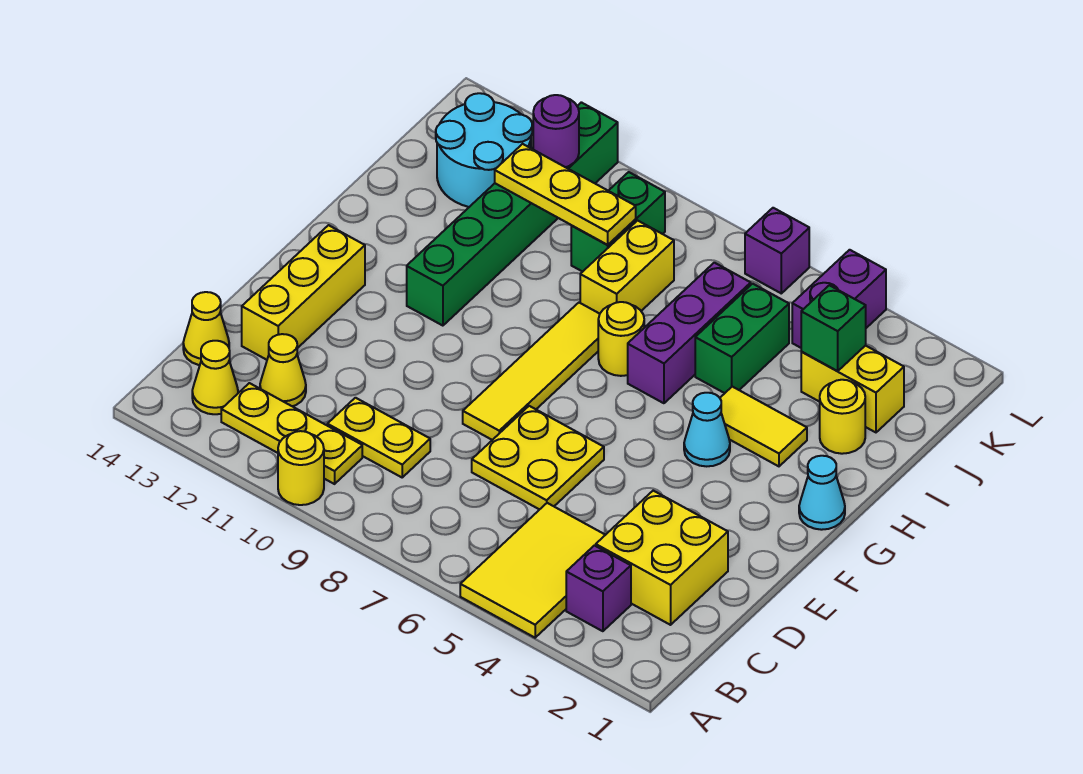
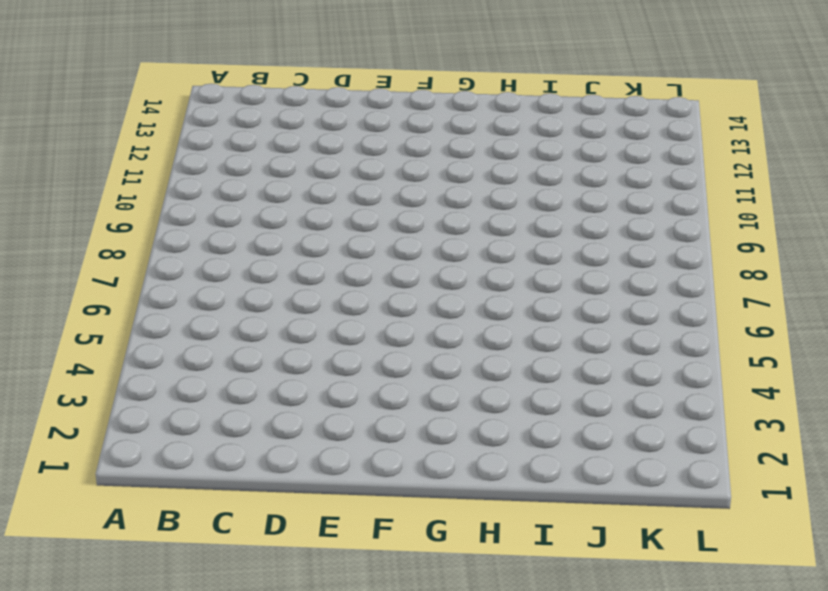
none -> yellow tile A4:C5 level 1
none -> yellow round brick A10 level 1
none -> purple brick B3 level 1

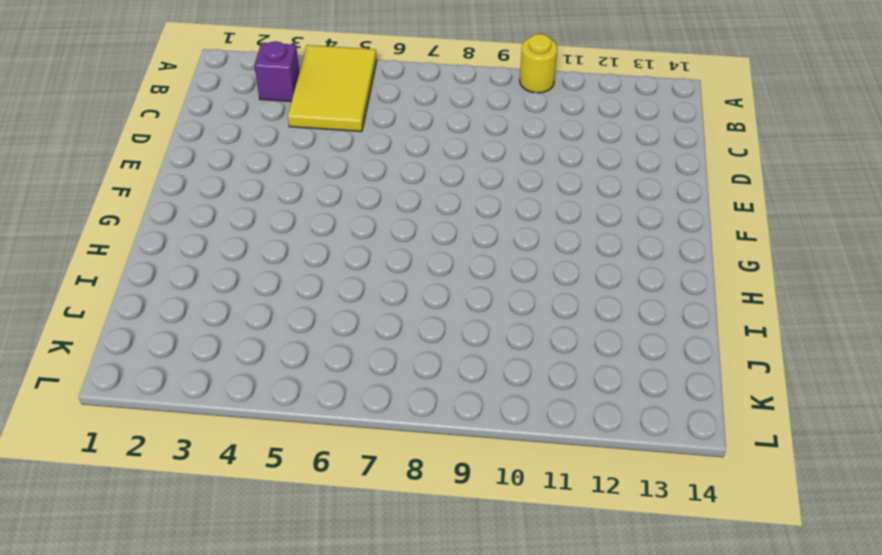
none -> yellow plate B10:B12 level 1
none -> yellow cone B13 level 1
none -> yellow brick C2:D3 level 1

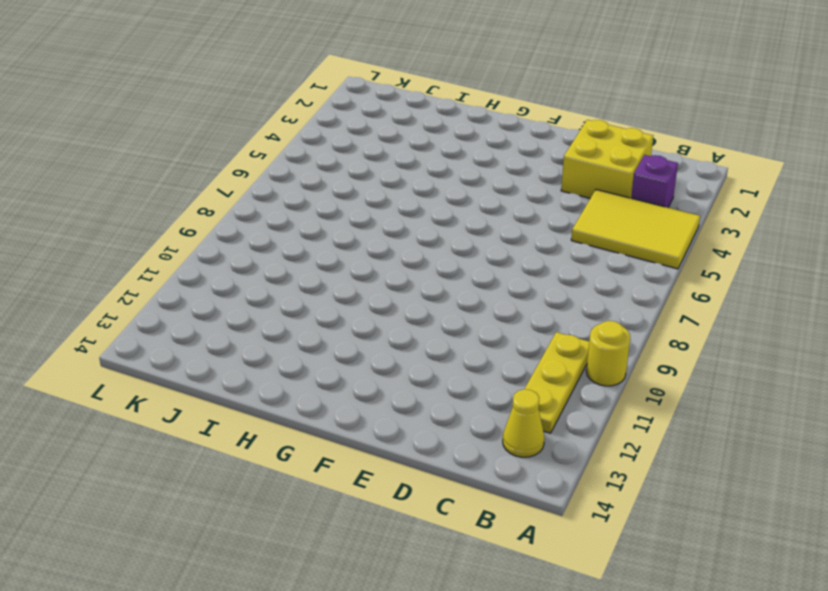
none -> yellow plate C9:C10 level 1
none -> yellow cone C12 level 1
none -> yellow cone C14 level 1

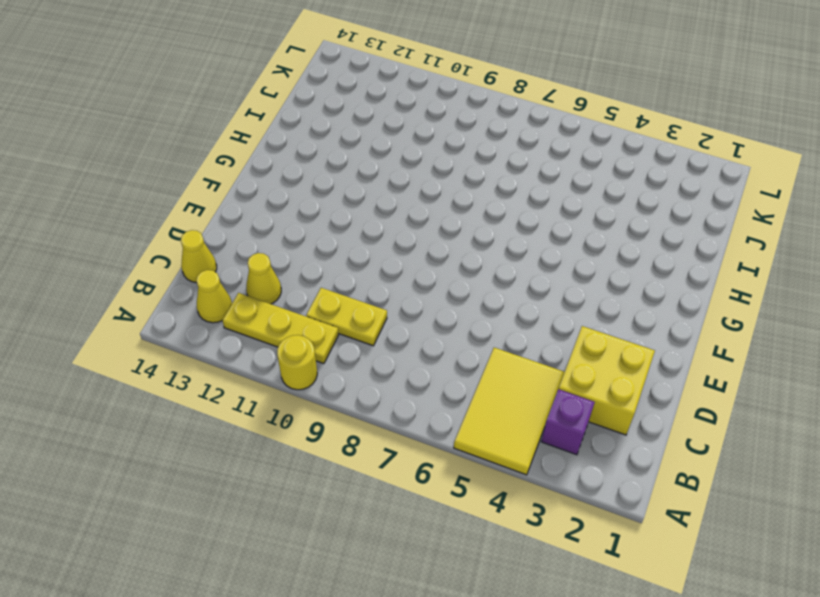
none -> yellow plate D6:E7 level 1
none -> yellow brick D13:F13 level 1
none -> yellow tile E8:H8 level 1

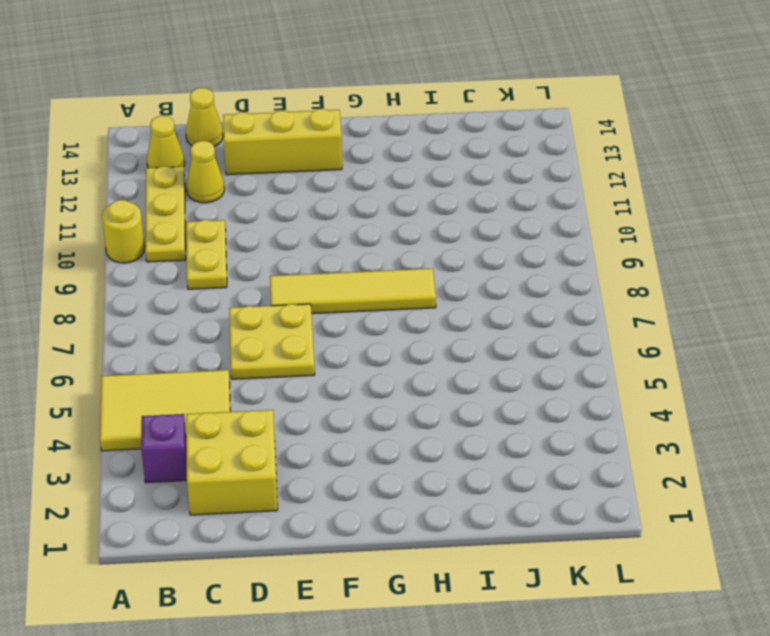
none -> cyan cone G1 level 1
none -> cyan cone G4 level 1
none -> green brick G11:L11 level 1

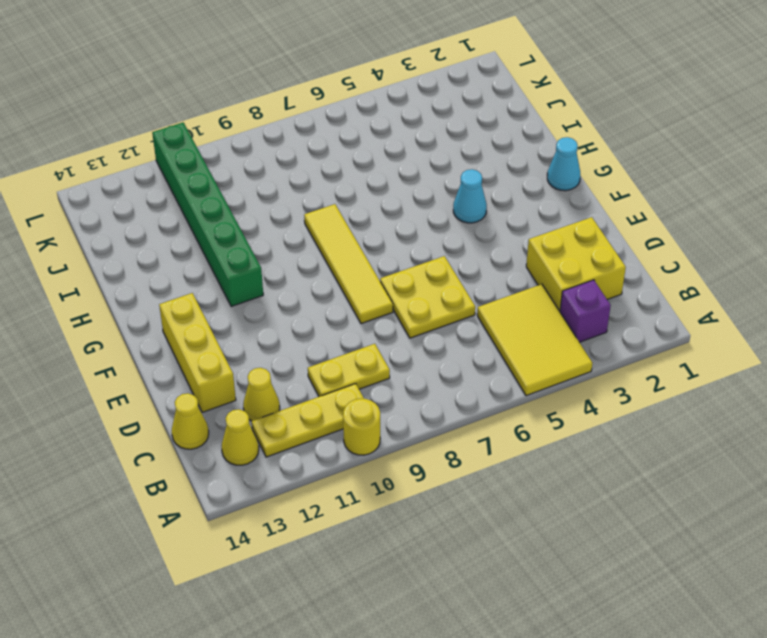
none -> yellow tile H3:H4 level 1
none -> purple brick H6:J6 level 1
none -> yellow round brick H7 level 1

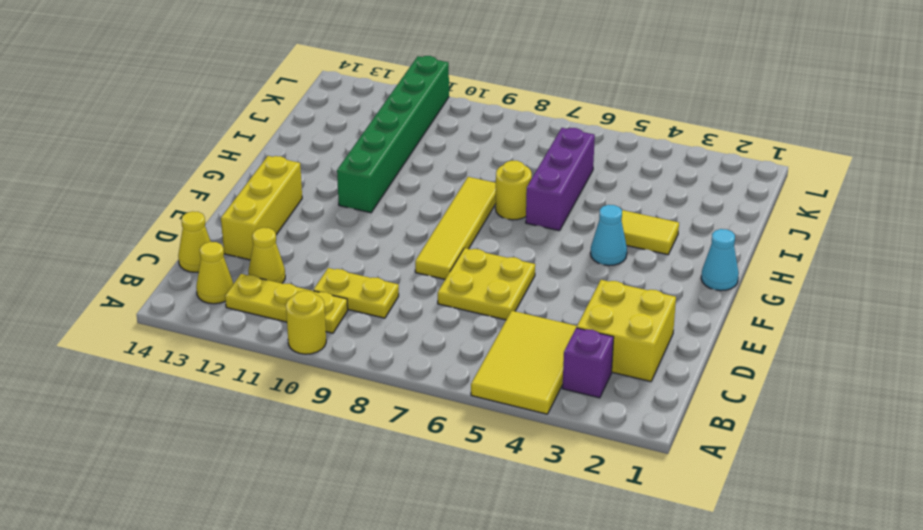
none -> yellow round brick I2 level 1
none -> green brick I5:J5 level 1
none -> yellow brick I8:J8 level 1

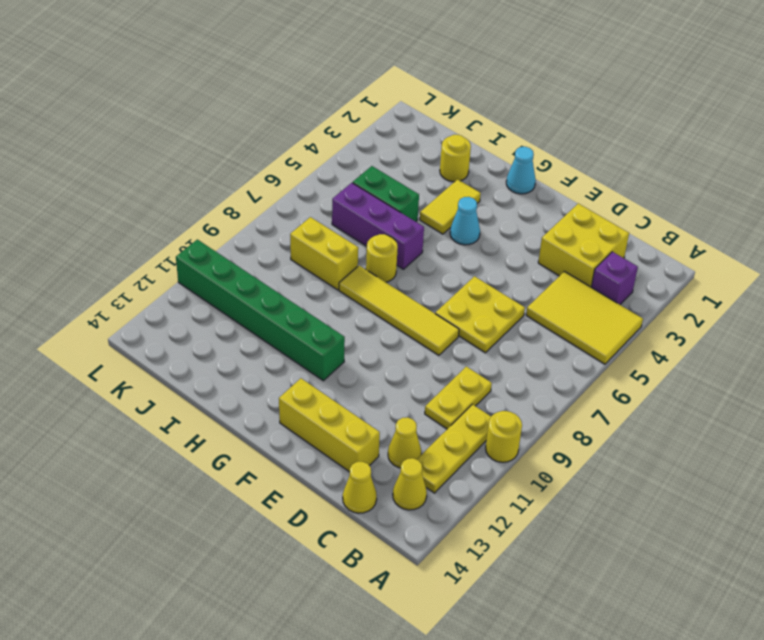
none -> yellow brick J2:J3 level 1
none -> green brick J9:K9 level 1
none -> cyan round brick J12:K13 level 1

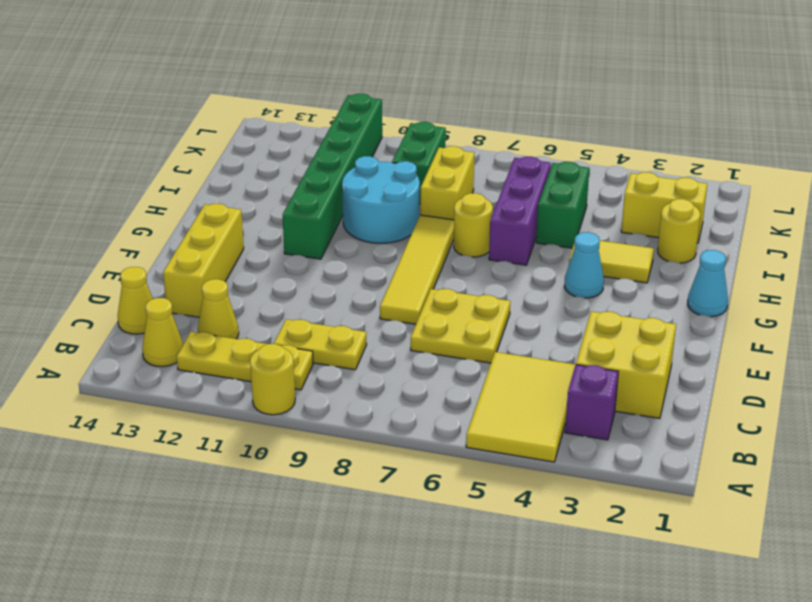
cyan round brick H9:I10 level 1 -> cyan round brick J12:K13 level 1
none -> purple brick K4:L4 level 1
none -> purple brick L6 level 1
none -> green brick J3 level 2

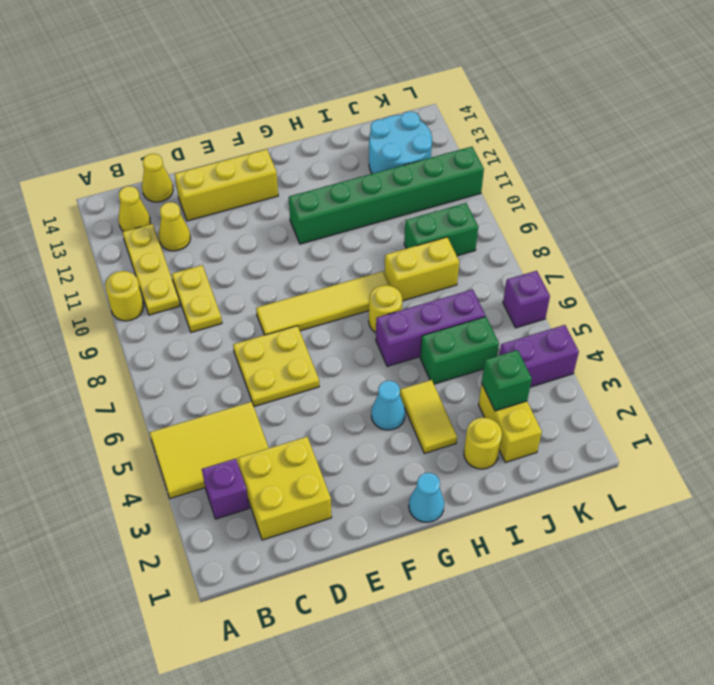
none -> yellow plate J9:J11 level 2
none -> purple round brick K11 level 2

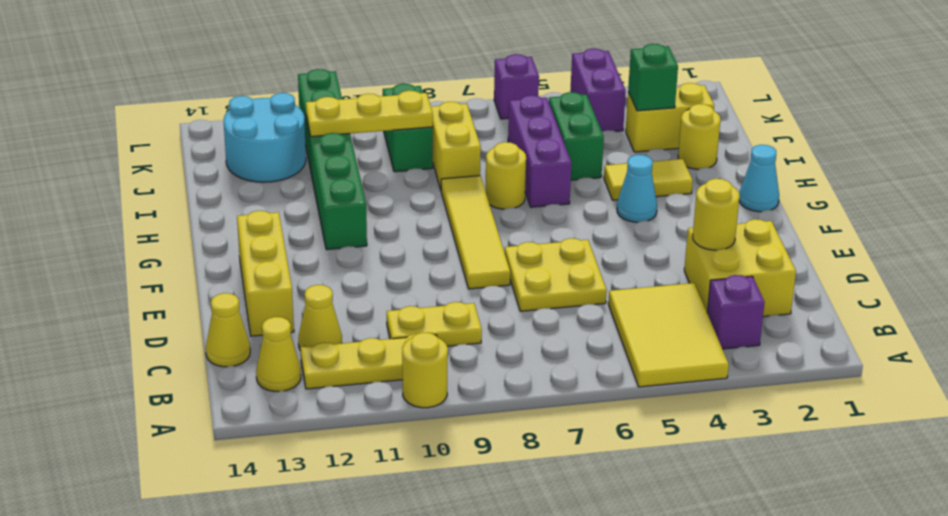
yellow round brick D3 level 2 -> none
none -> purple round brick K11 level 2

